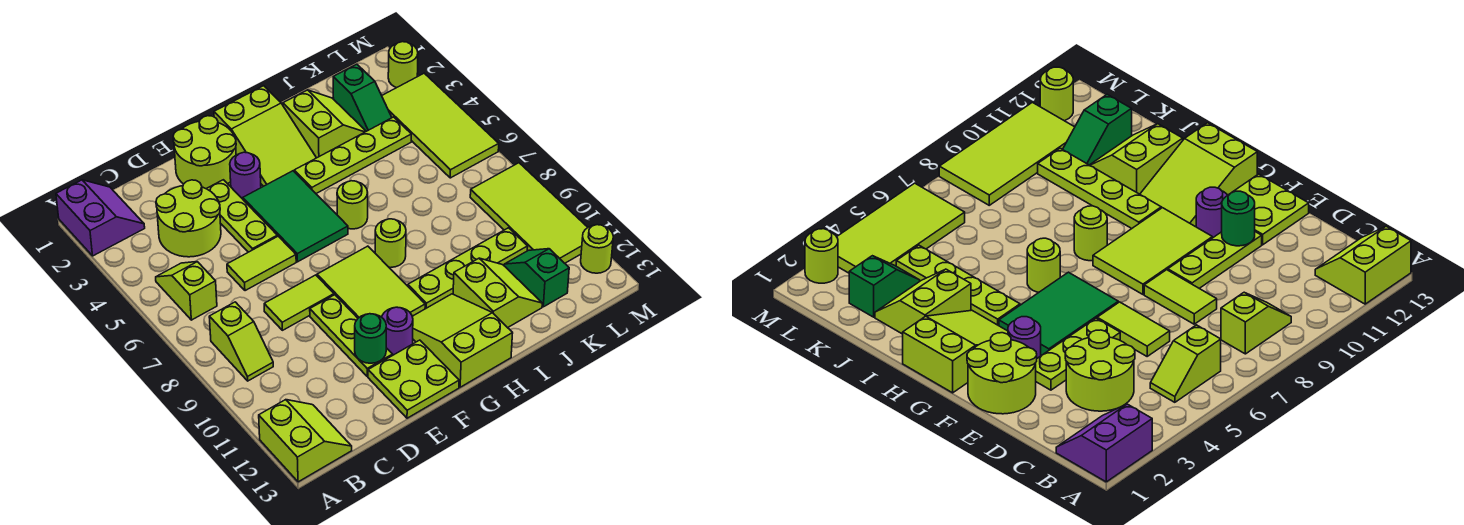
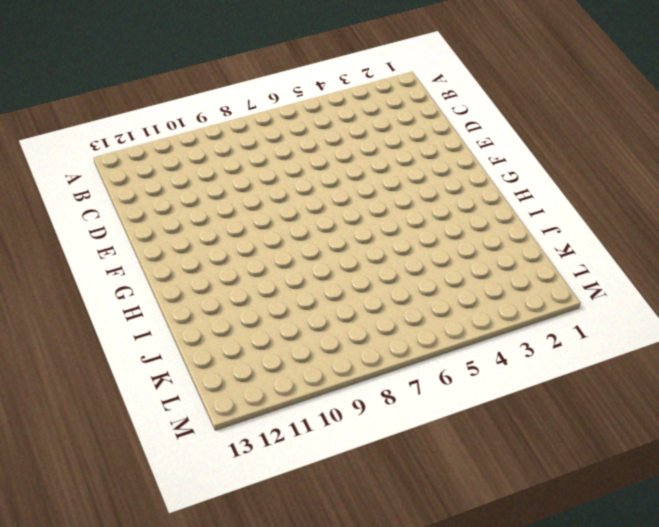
none -> purple slope A1:B2 level 1 top A
none -> lime slope A12:B13 level 1 top A
none -> lime slope B5:B6 level 1 top 6
none -> lime slope B8:B9 level 1 top 8

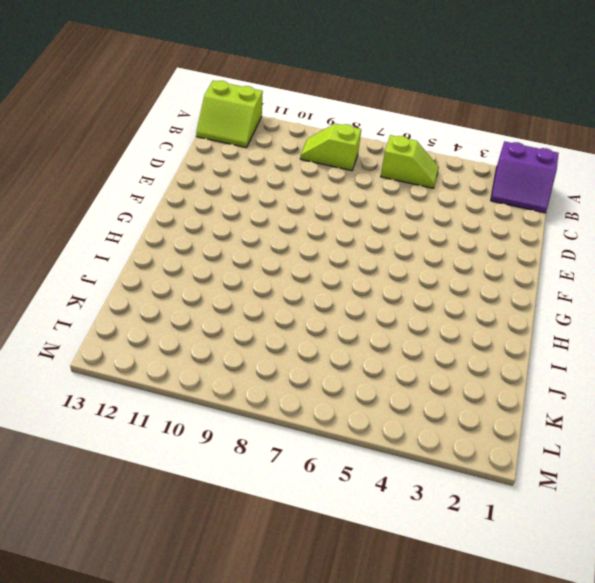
none -> lime round brick C3:D4 level 1
none -> lime tile D6:E6 level 1
none -> lime tile D8:E8 level 1
none -> lime round brick E1:F2 level 1

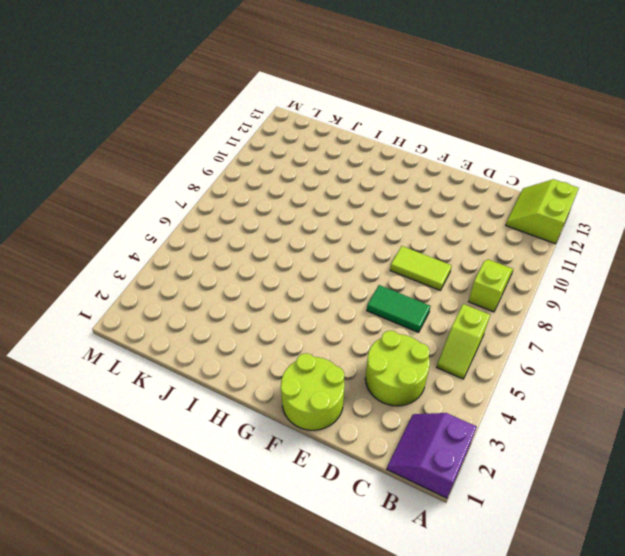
green tile D6:E6 level 1 -> lime tile D6:E6 level 1
none -> lime plate E3:E5 level 1
none -> lime plate E9:E11 level 1
none -> lime plate E12:F13 level 1
none -> purple round brick F3 level 1

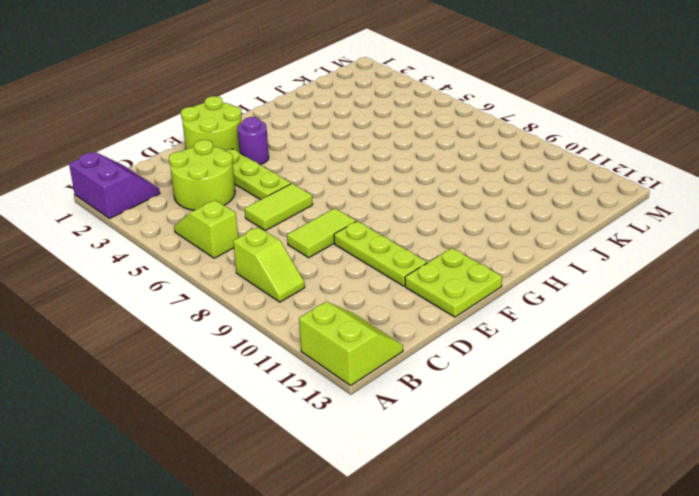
none -> green tile F4:G6 level 1
none -> lime tile F8:G10 level 1
none -> purple round brick F11 level 1
none -> lime slope G1:H3 level 1 top 1

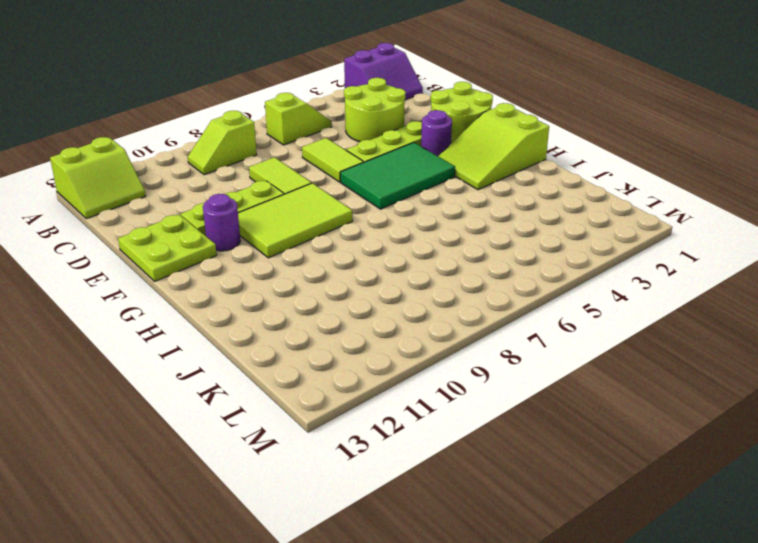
none -> lime slope G11:H13 level 1 top 13
none -> lime plate H4:K4 level 1
none -> lime round brick H6 level 1
none -> lime round brick H8 level 1

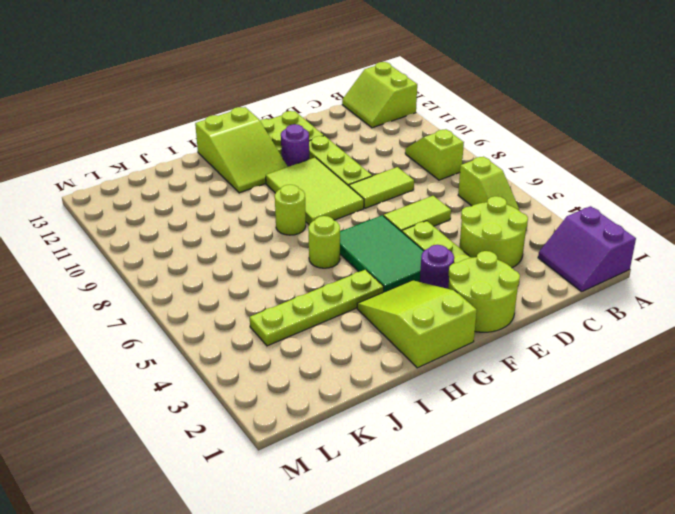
none -> lime plate H10:K10 level 1
none -> lime slope I2:J3 level 1 top I
none -> lime slope I11:J12 level 1 top I
none -> green slope K2:K3 level 1 top 2

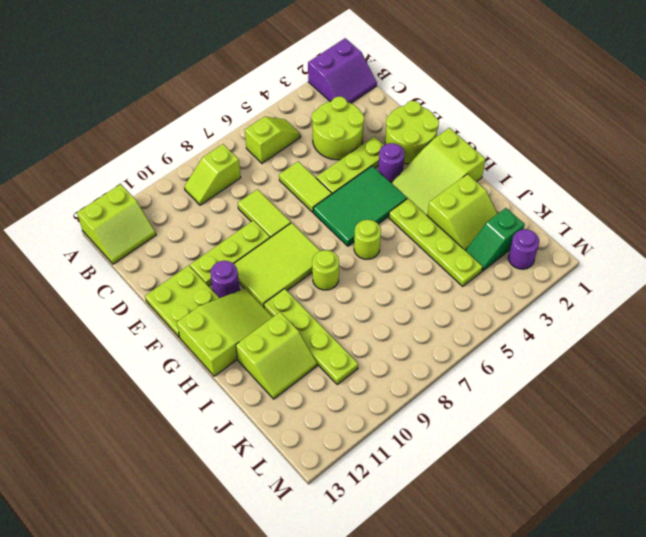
purple round brick L2 level 1 -> none
none -> green slope K11:K12 level 1 top 12
none -> lime tile L3:M6 level 1
none -> lime tile L8:M11 level 1
none -> lime round brick M2 level 1

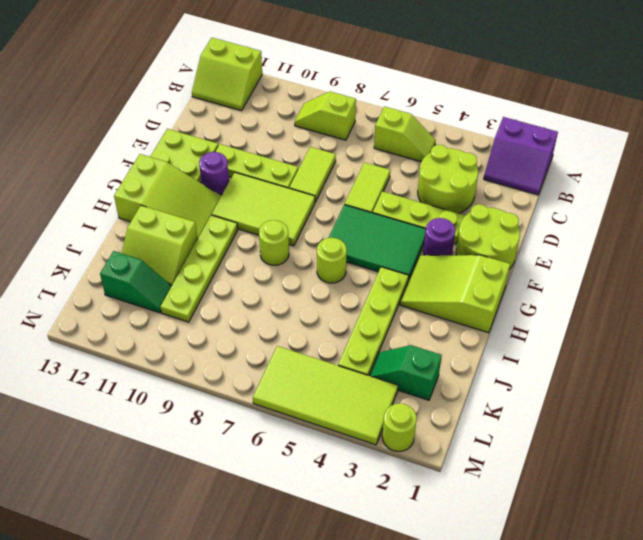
none -> lime slope I2:J3 level 1 top I
none -> lime tile L8:M11 level 1
none -> lime round brick M12 level 1
none -> green round brick E11 level 2

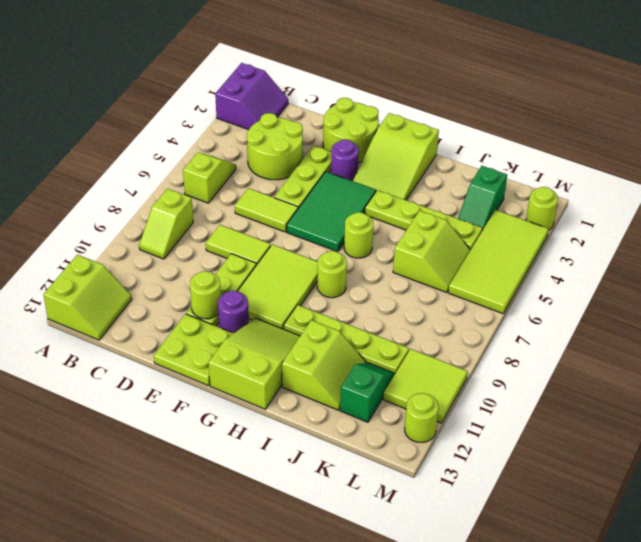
lime round brick E11 level 2 -> green round brick E11 level 2
lime slope J5:K6 level 1 top J -> lime slope I2:J3 level 1 top I
lime tile L10:M11 level 1 -> lime tile L8:M11 level 1

